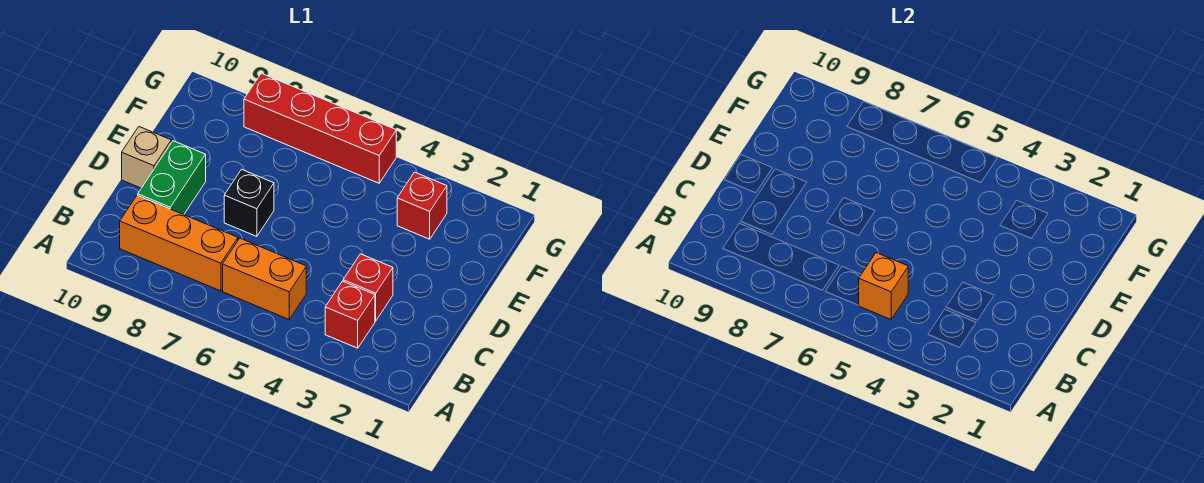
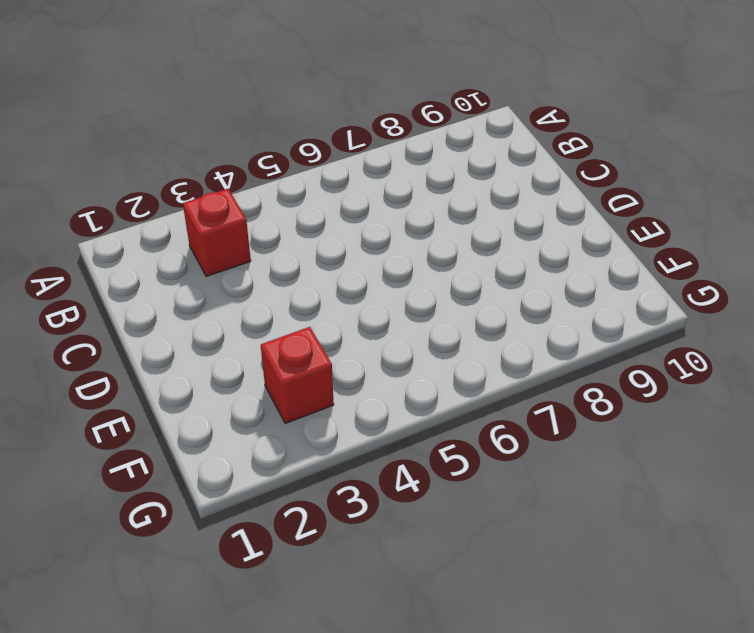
none -> orange brick B5:B6 level 1
none -> orange brick B7:B9 level 1

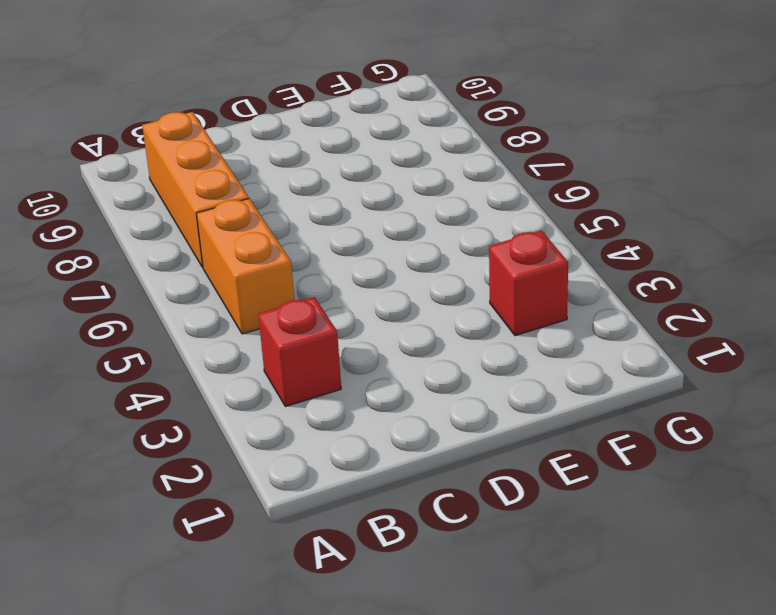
none -> red brick C3 level 1
none -> green brick C9:D9 level 1

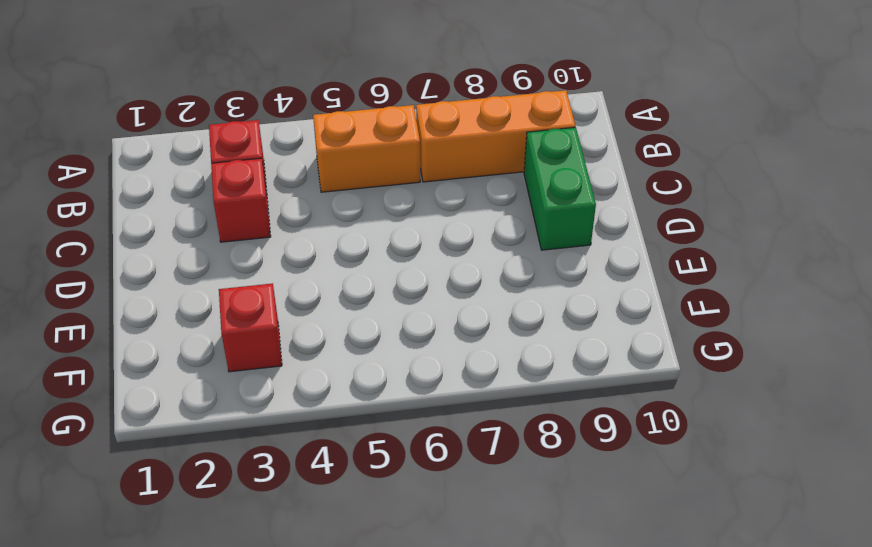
none -> black brick D7 level 1
none -> tan brick D10 level 1

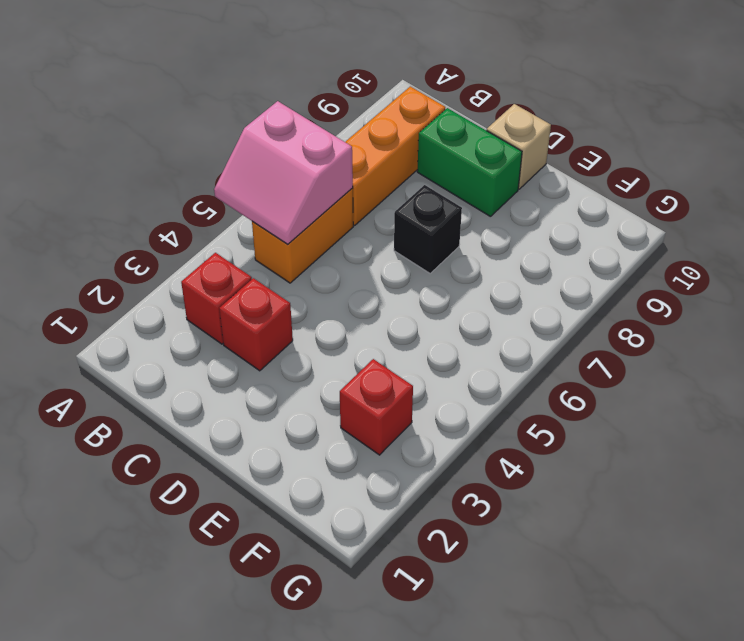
pink slope A5:B6 level 2 top 6 -> orange brick B5 level 2
none -> red brick G5:G8 level 1

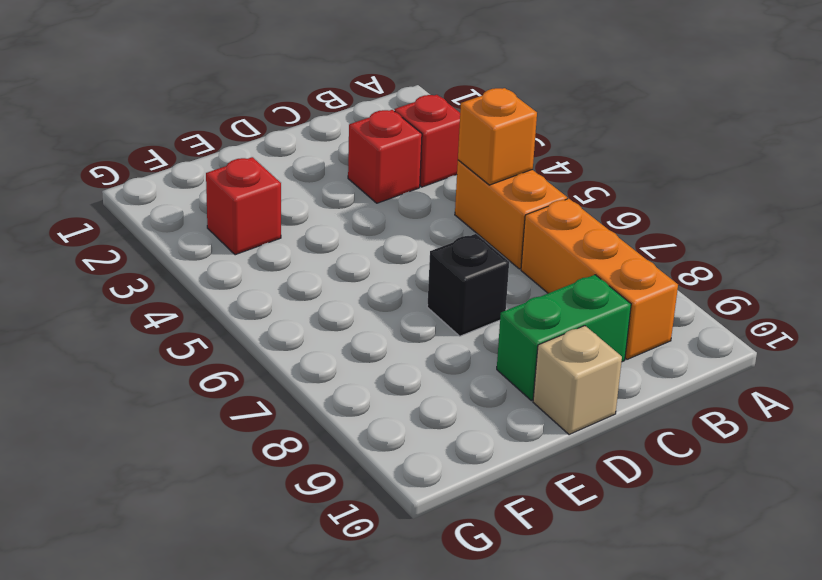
none -> red brick G5:G8 level 1

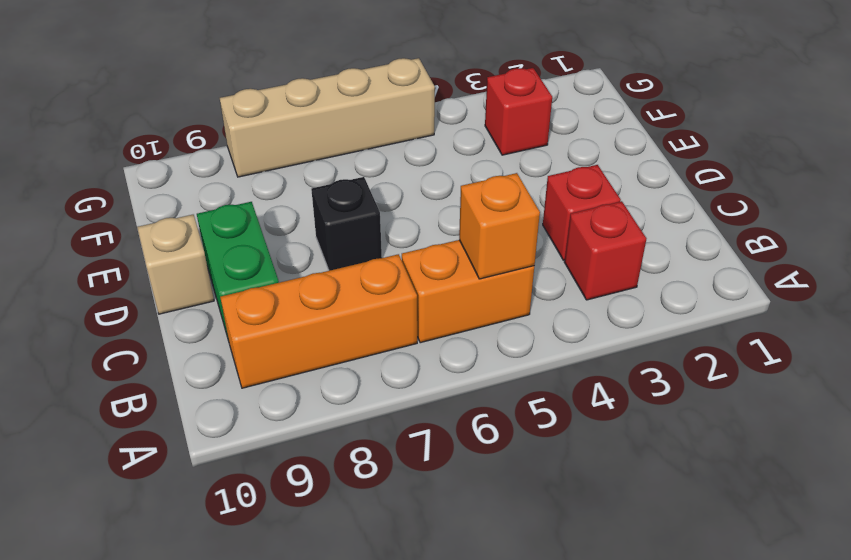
tan brick G5:G8 level 1 -> red brick G5:G8 level 1

